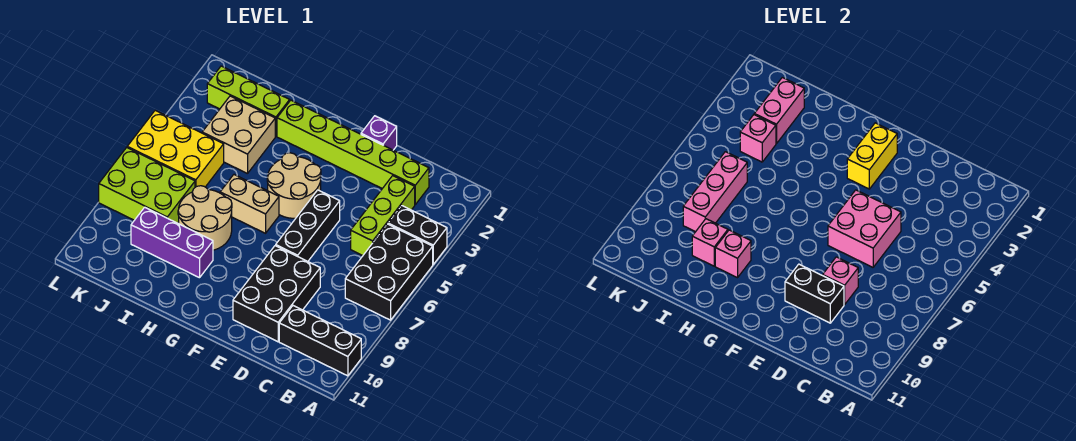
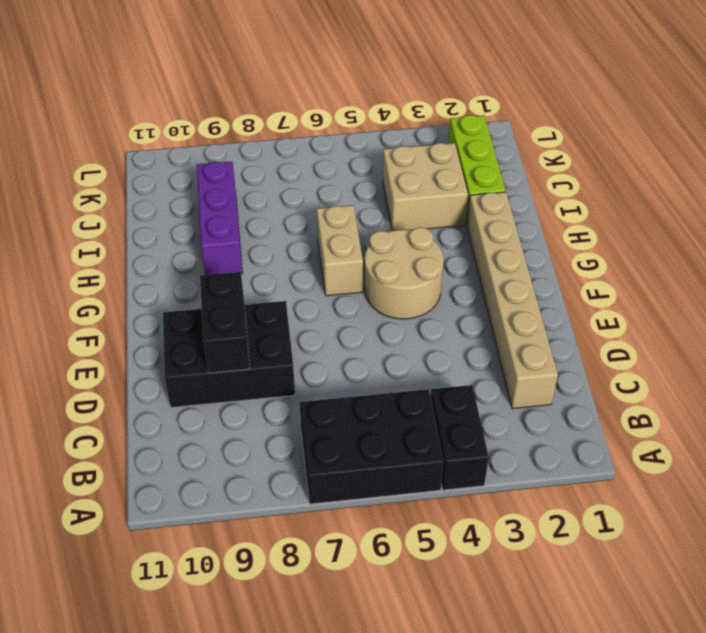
tan brick C2:H2 level 1 -> lime brick C2:H2 level 1
none -> black brick A10:C10 level 1
none -> lime brick C3:C5 level 1
none -> purple brick E1 level 1

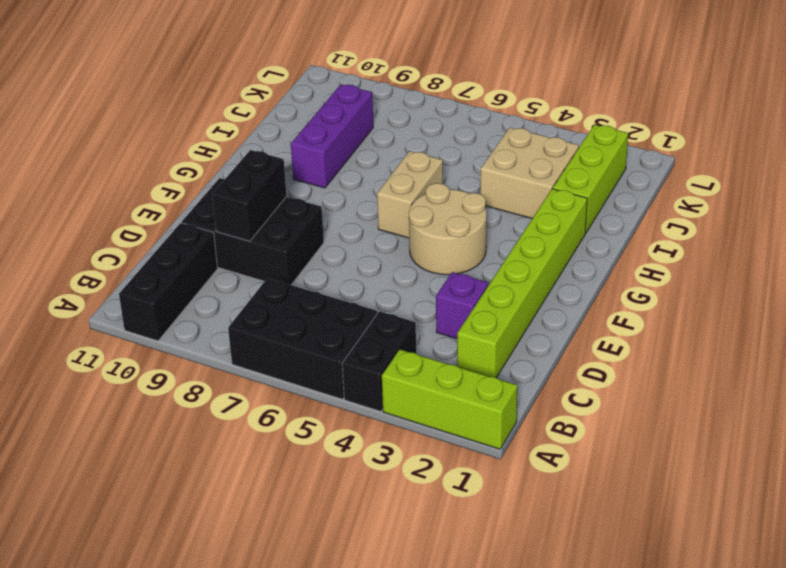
lime brick A1:A3 level 1 -> lime brick C3:C5 level 1
purple brick D3 level 1 -> purple brick E1 level 1
none -> black brick E5:E7 level 1
none -> tan round brick H7:I8 level 1
none -> yellow brick J5:L6 level 1

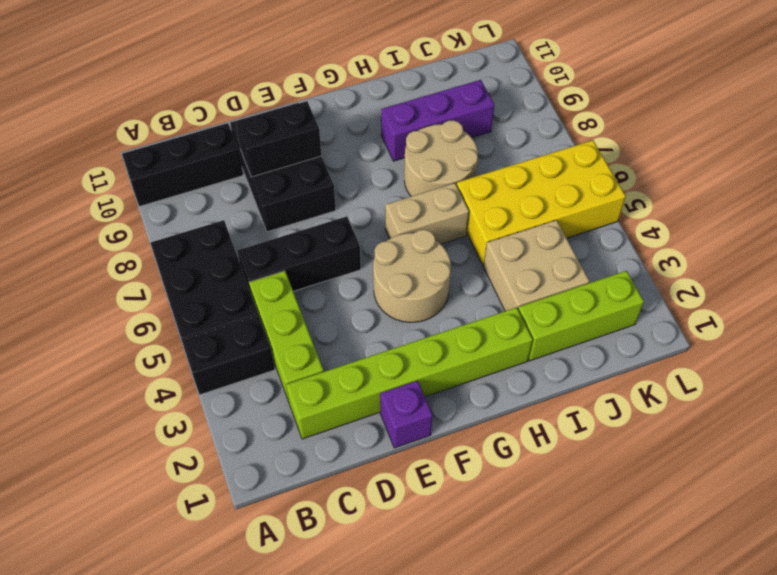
black brick C6:E6 level 1 -> black brick E5:E7 level 1
yellow brick I5:L6 level 1 -> yellow brick J5:L6 level 1
none -> lime brick J7:L8 level 1
none -> pink brick D5:E6 level 2
none -> pink brick D8 level 2

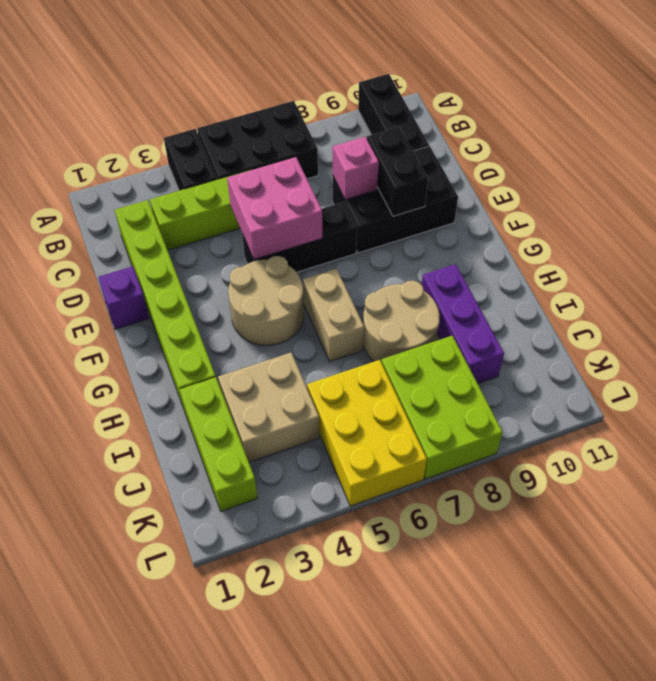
none -> yellow brick F2:F3 level 2
none -> pink brick H9 level 2
none -> pink brick I9 level 2

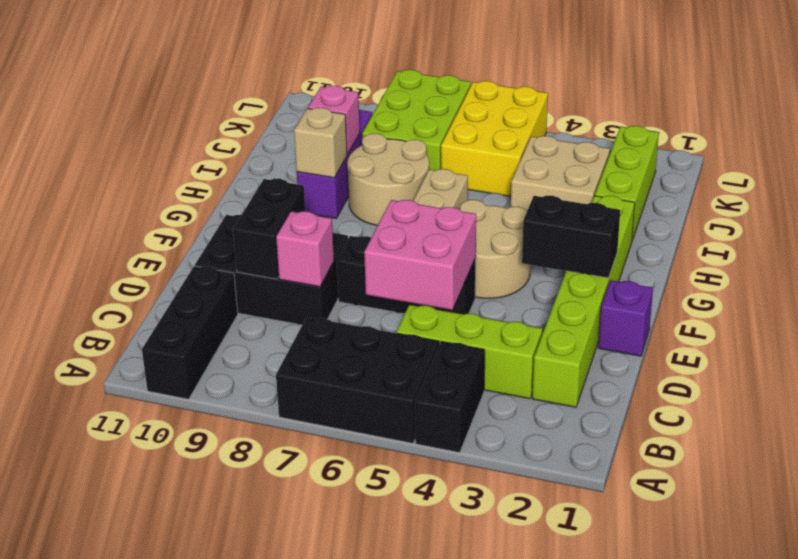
black brick F2:F3 level 2 -> yellow brick F2:F3 level 2
tan brick H9 level 2 -> pink brick H9 level 2
none -> pink brick J2:J3 level 2
none -> pink brick J4 level 2
none -> pink brick J6:J8 level 2

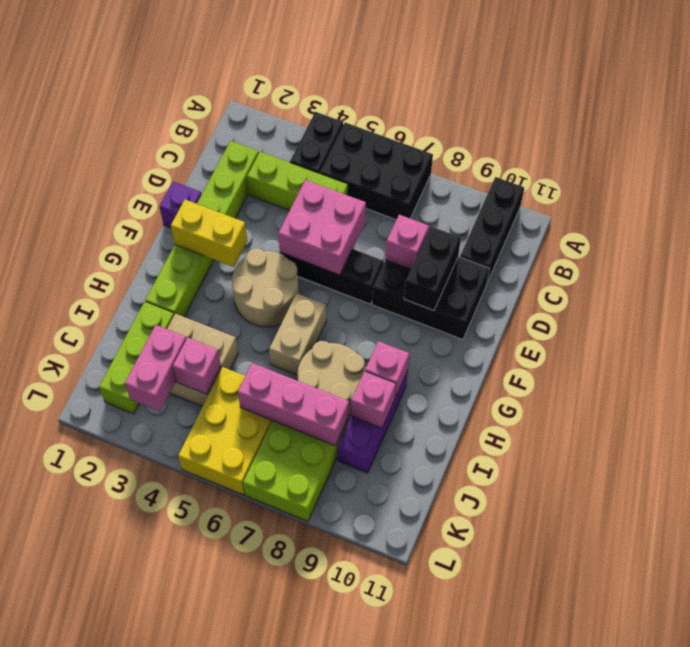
pink brick J3:K3 level 2 -> pink brick J2:J3 level 2

